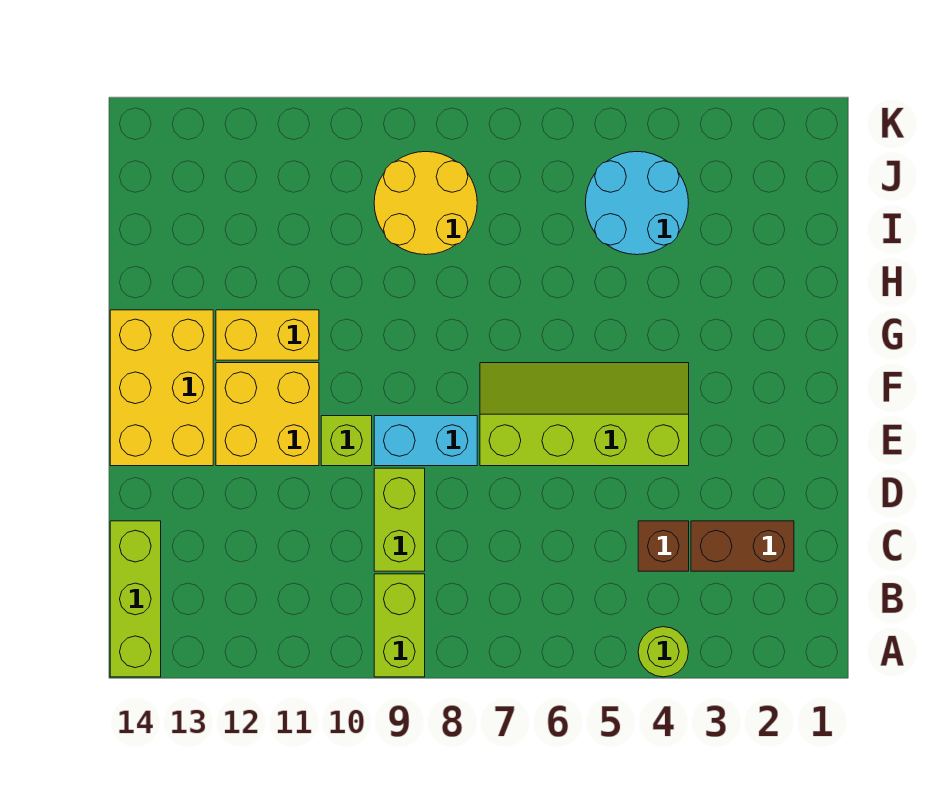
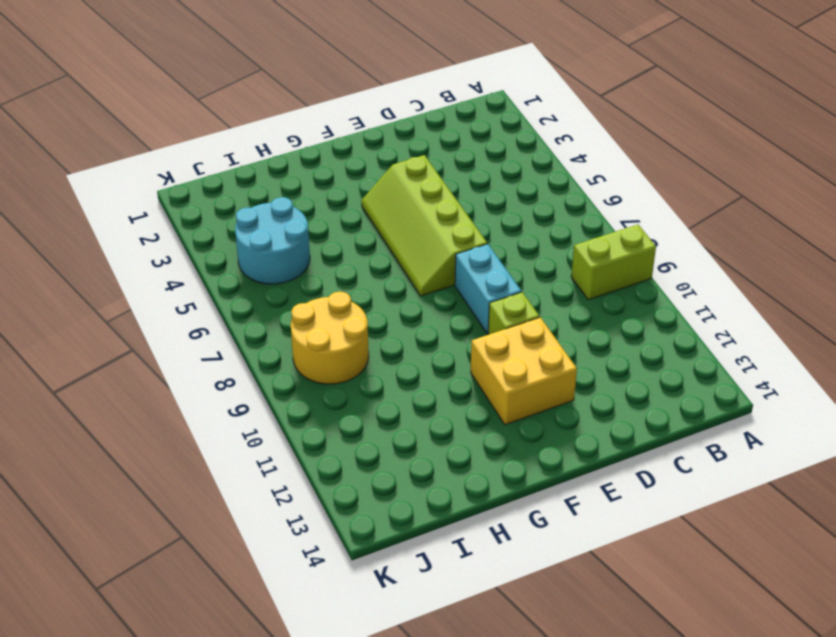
none -> lime round brick A4 level 1
none -> lime brick A14:C14 level 1
none -> brown brick C2:C3 level 1

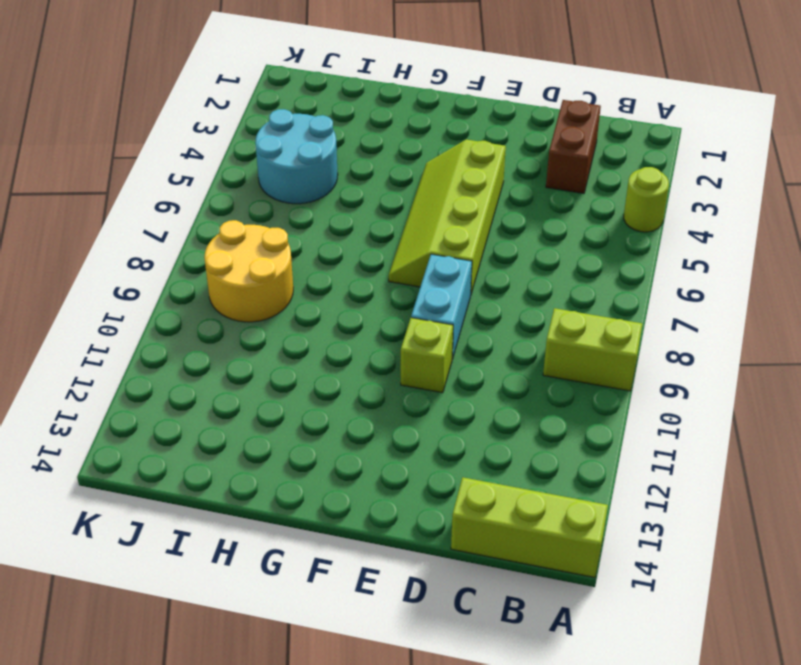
none -> brown brick C4 level 1
none -> lime brick C9:D9 level 1
none -> yellow brick E11:F12 level 1

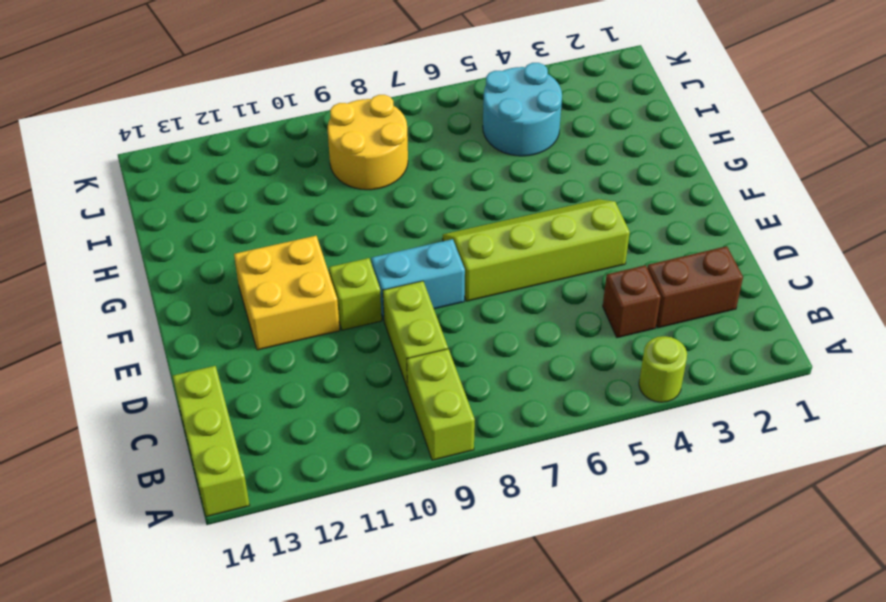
none -> yellow brick E13:G14 level 1
none -> yellow brick G11:G12 level 1

